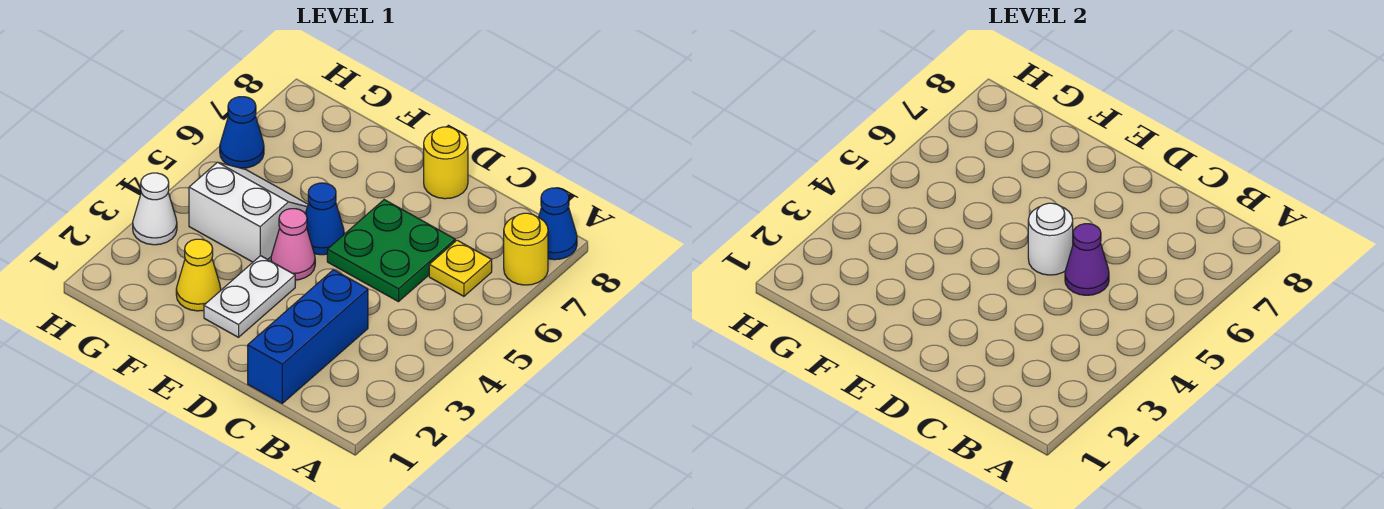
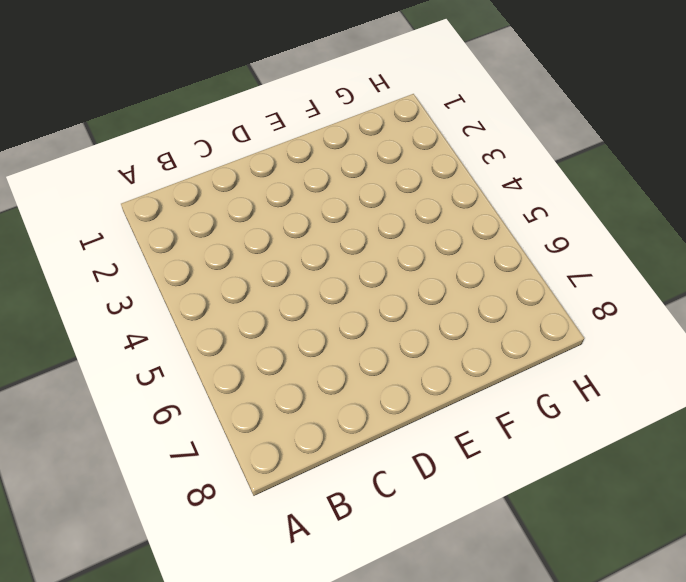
none -> yellow round brick A7 level 1
none -> blue cone A8 level 1
none -> yellow plate B6 level 1

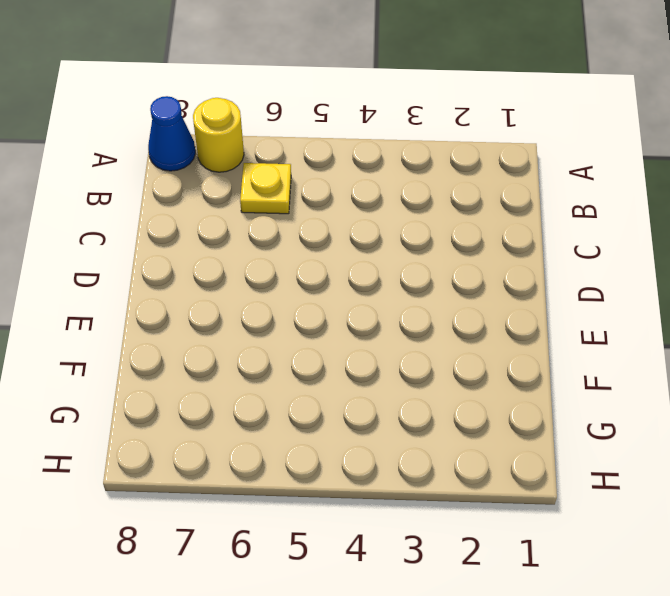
none -> blue brick C1:C3 level 1
none -> green plate C5:D6 level 1
none -> yellow round brick D8 level 1

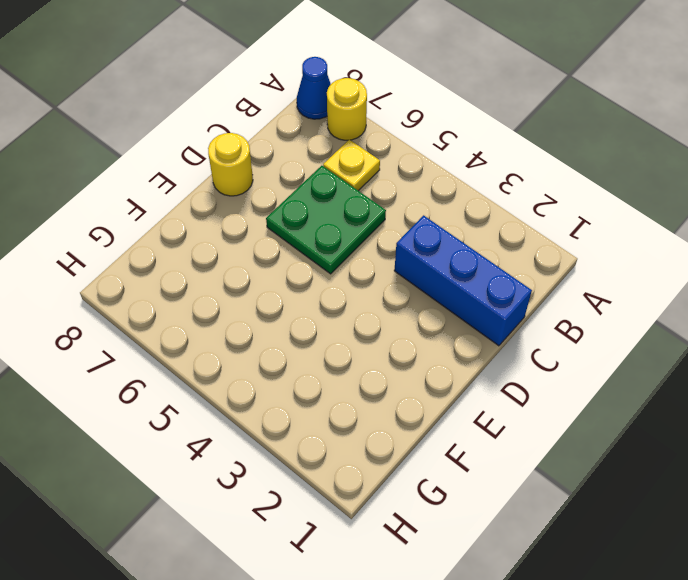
none -> white plate E2:E3 level 1
none -> pink cone E4 level 1
none -> blue cone E5 level 1

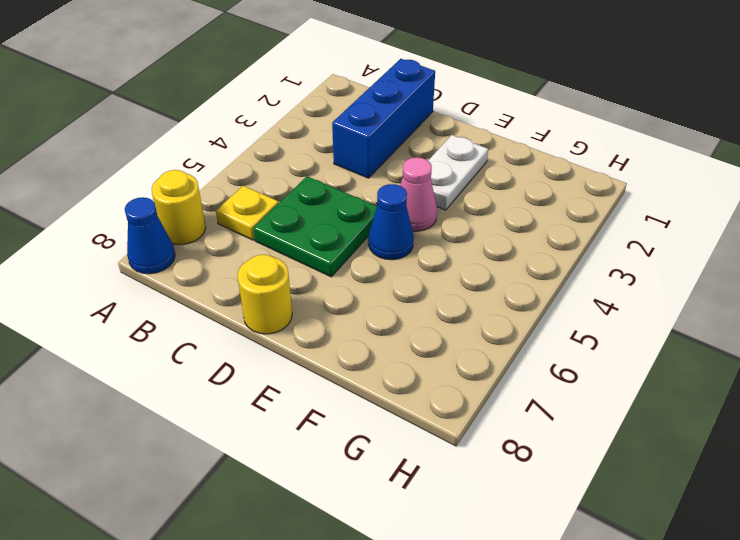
none -> yellow cone F2 level 1
none -> white slope F4:G5 level 1 top 4
none -> white cone H3 level 1

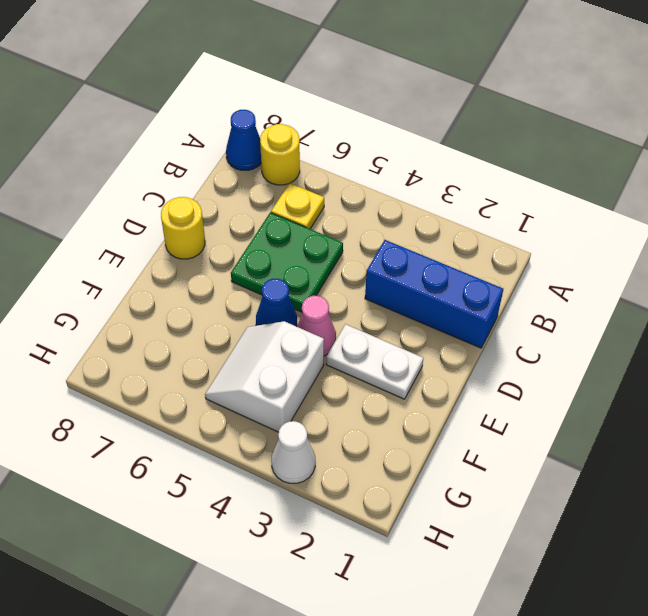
none -> yellow cone F2 level 1
none -> blue cone H6 level 1
none -> purple cone C5 level 2

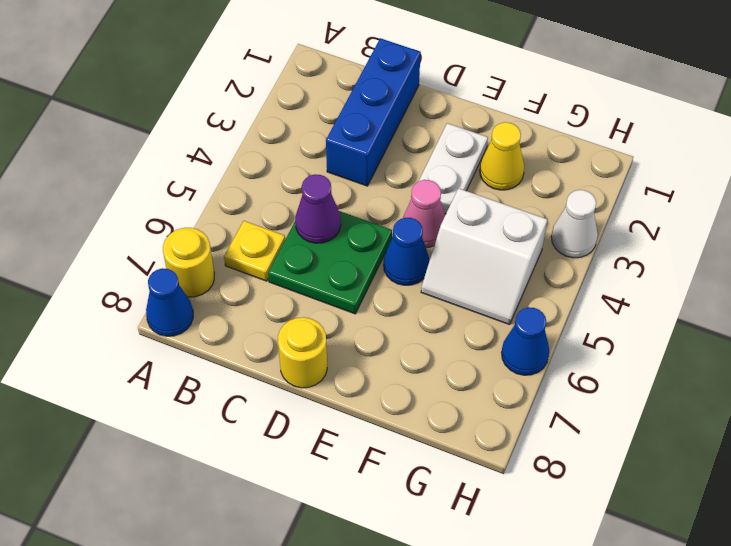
none -> white round brick D5 level 2

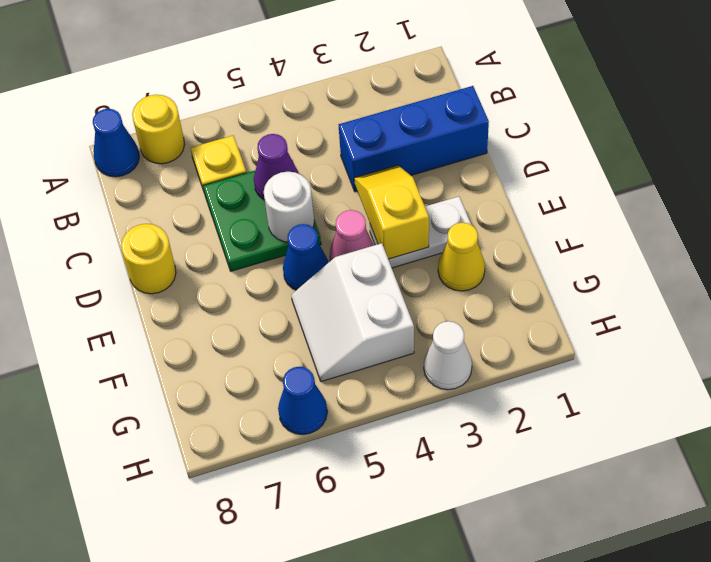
yellow slope D3:E3 level 2 top E -> none

